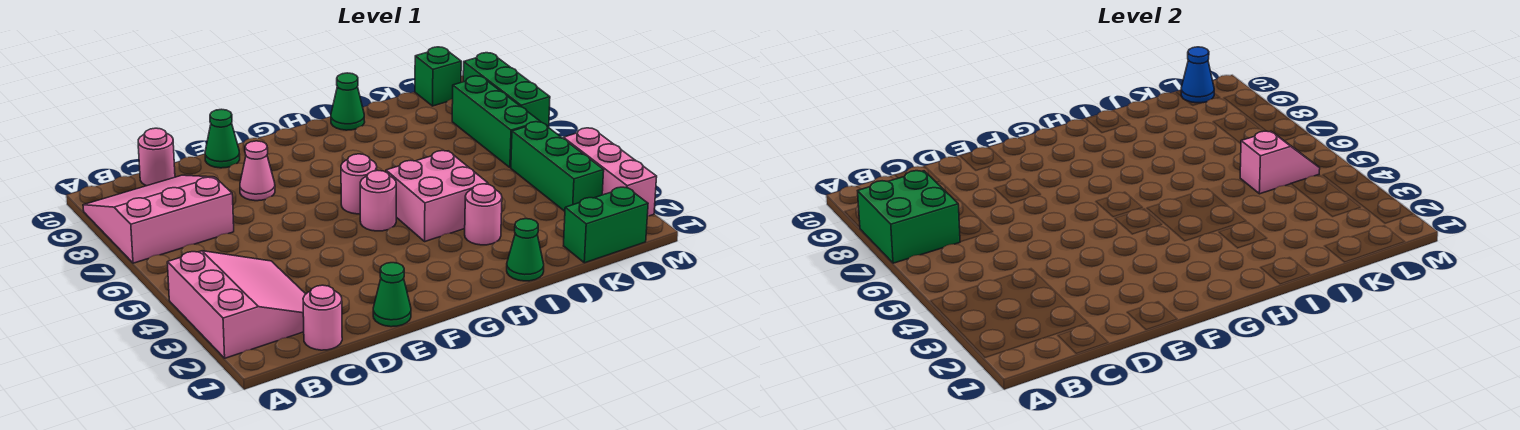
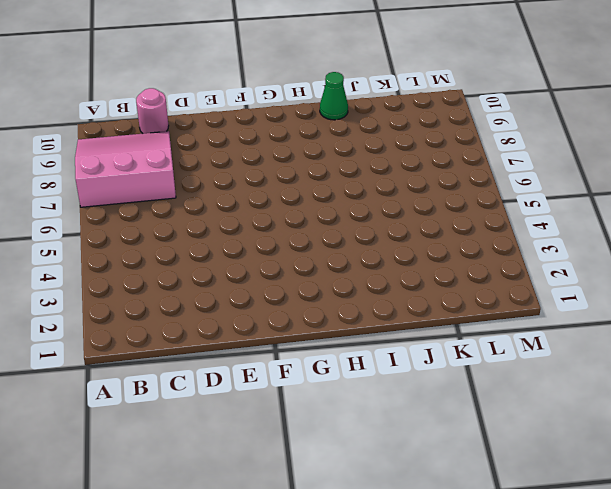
none -> pink slope A2:C4 level 1 top A
none -> pink round brick C1 level 1
none -> green cone E1 level 1

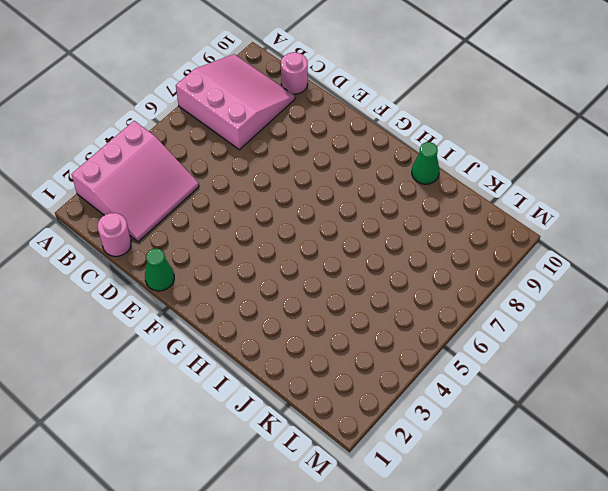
none -> pink cone E8 level 1
none -> green cone E10 level 1
none -> pink round brick G5 level 1

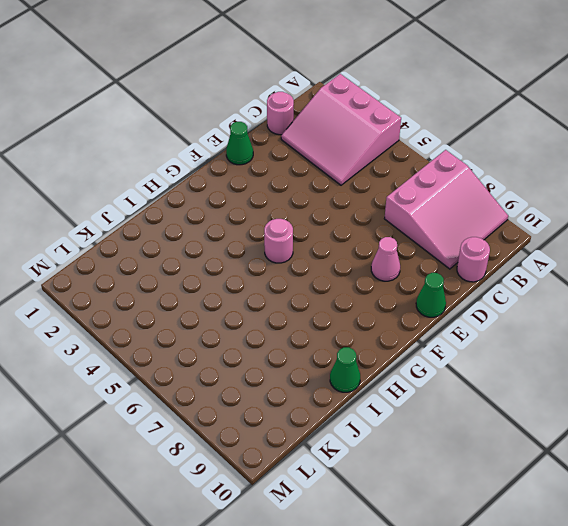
none -> pink round brick G6 level 1
none -> pink brick H4:I5 level 1
none -> green cone I1 level 1

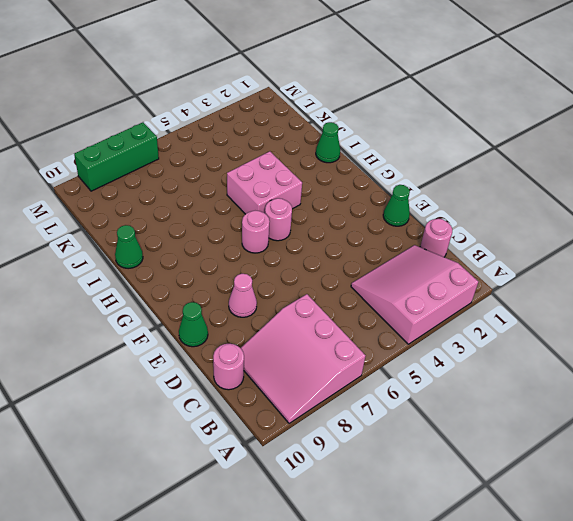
none -> pink round brick I3 level 1
none -> green brick K1:L1 level 1
none -> green brick L3:L5 level 1

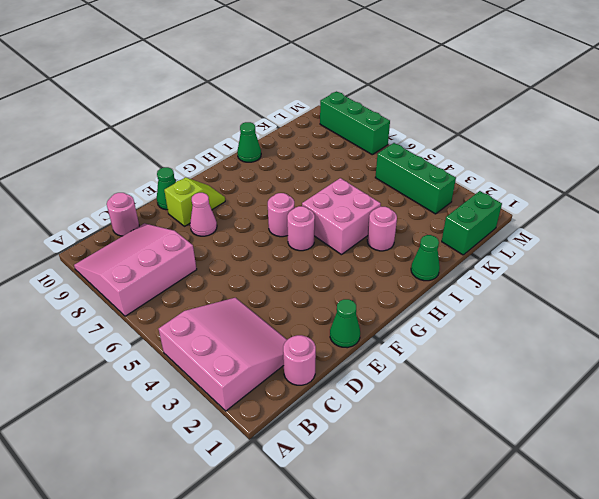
lime slope E9:F9 level 1 top E -> none
none -> green brick L6:L8 level 1
none -> green brick L10 level 1
none -> pink brick M2:M4 level 1

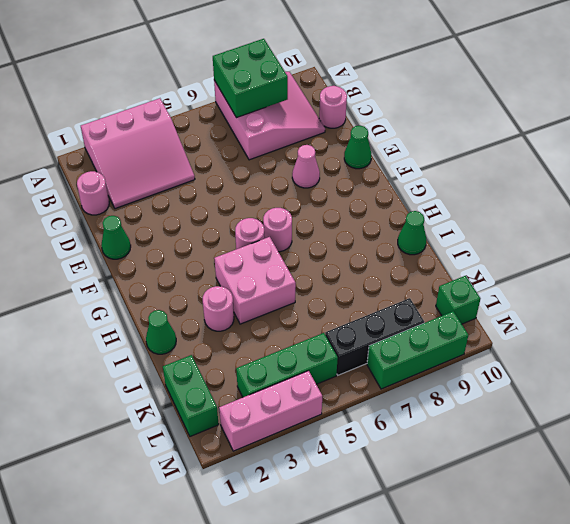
black brick L6:L8 level 1 -> green brick L6:L8 level 1
none -> pink slope K5:L5 level 2 top K
none -> blue cone L10 level 2

